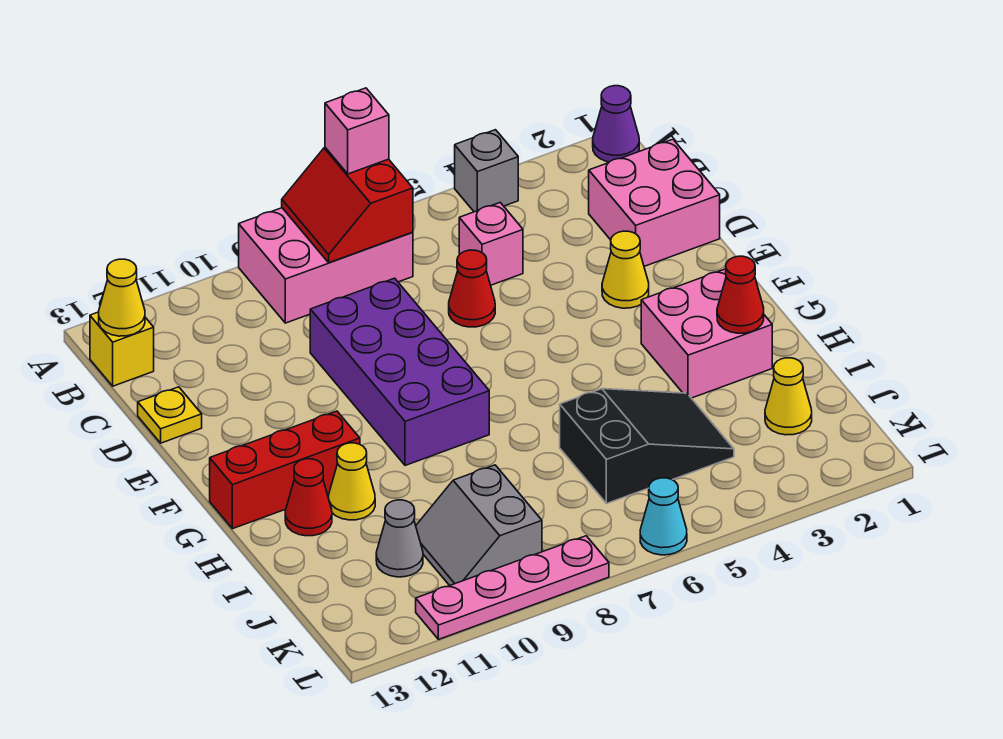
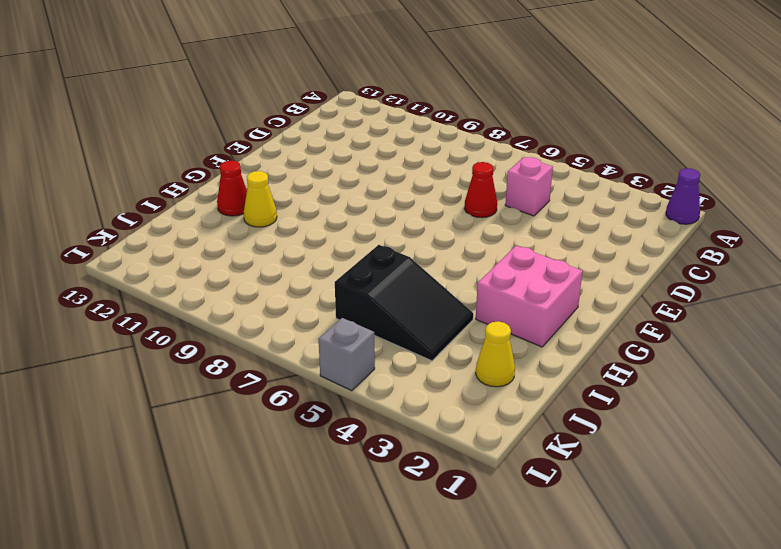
grey brick L5 level 1 -> grey brick A4 level 1
none -> pink brick A7:B9 level 1
none -> yellow brick B13 level 1
none -> pink brick C1:D2 level 1

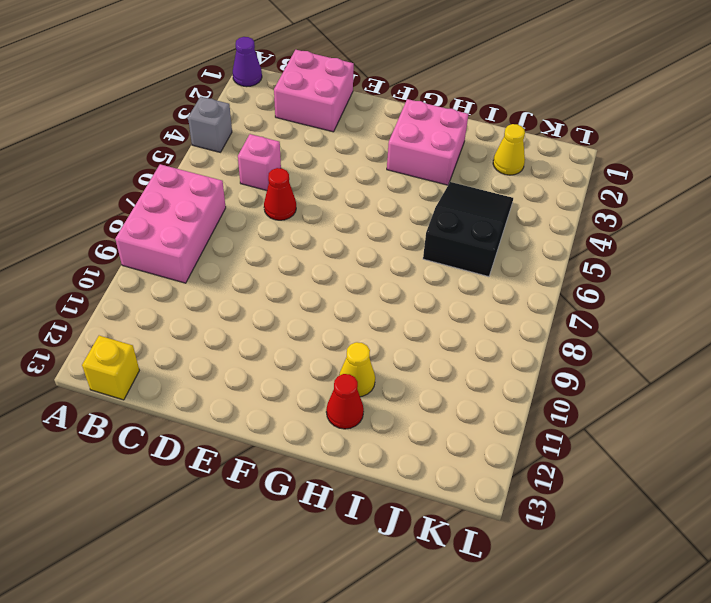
none -> purple brick D8:G9 level 1
none -> yellow plate D13 level 1
none -> yellow cone E3 level 1

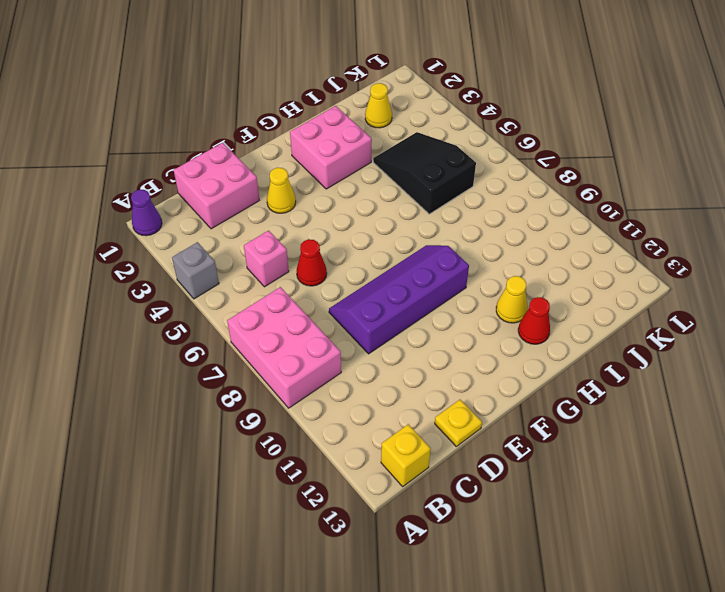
purple slope D8:G9 level 1 top 9 -> purple brick D8:G9 level 1
none -> red brick G11:G13 level 1
none -> grey slope J9:K10 level 1 top 9
none -> grey cone J11 level 1

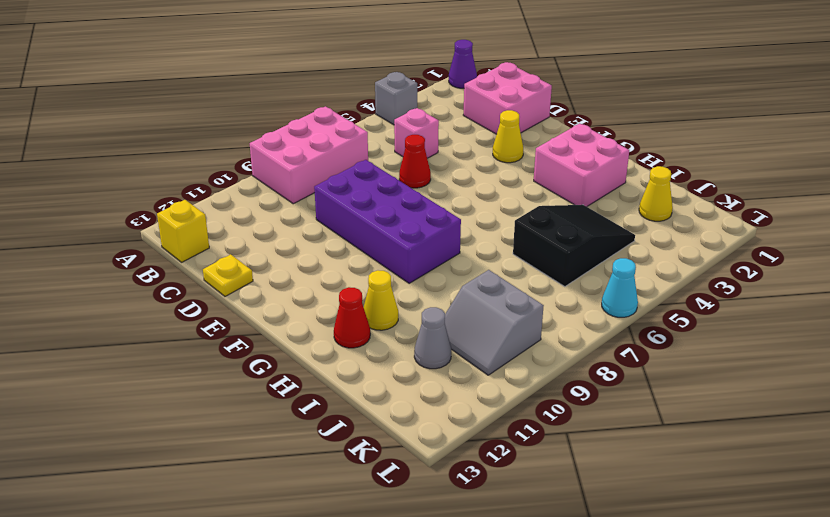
none -> red brick G11:G13 level 1
none -> pink plate L8:L11 level 1
none -> red slope A7:B8 level 2 top 7

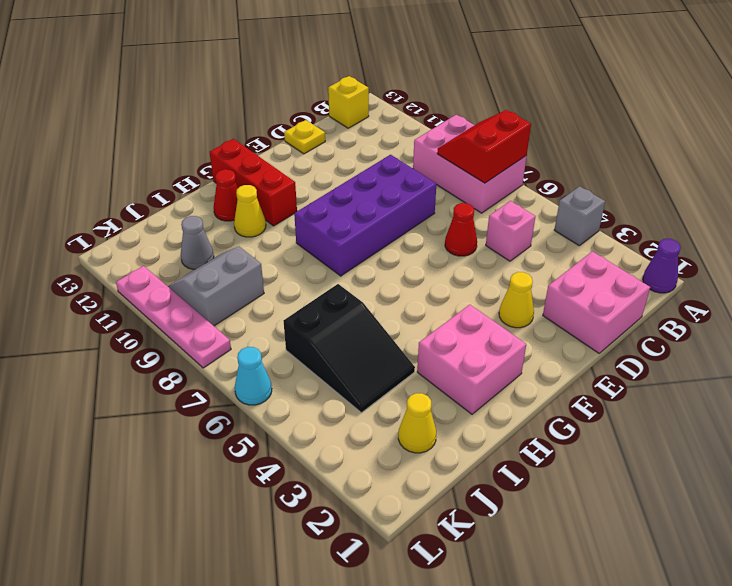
none -> yellow cone B13 level 2
none -> red cone H2 level 2
none -> pink brick A7 level 3

